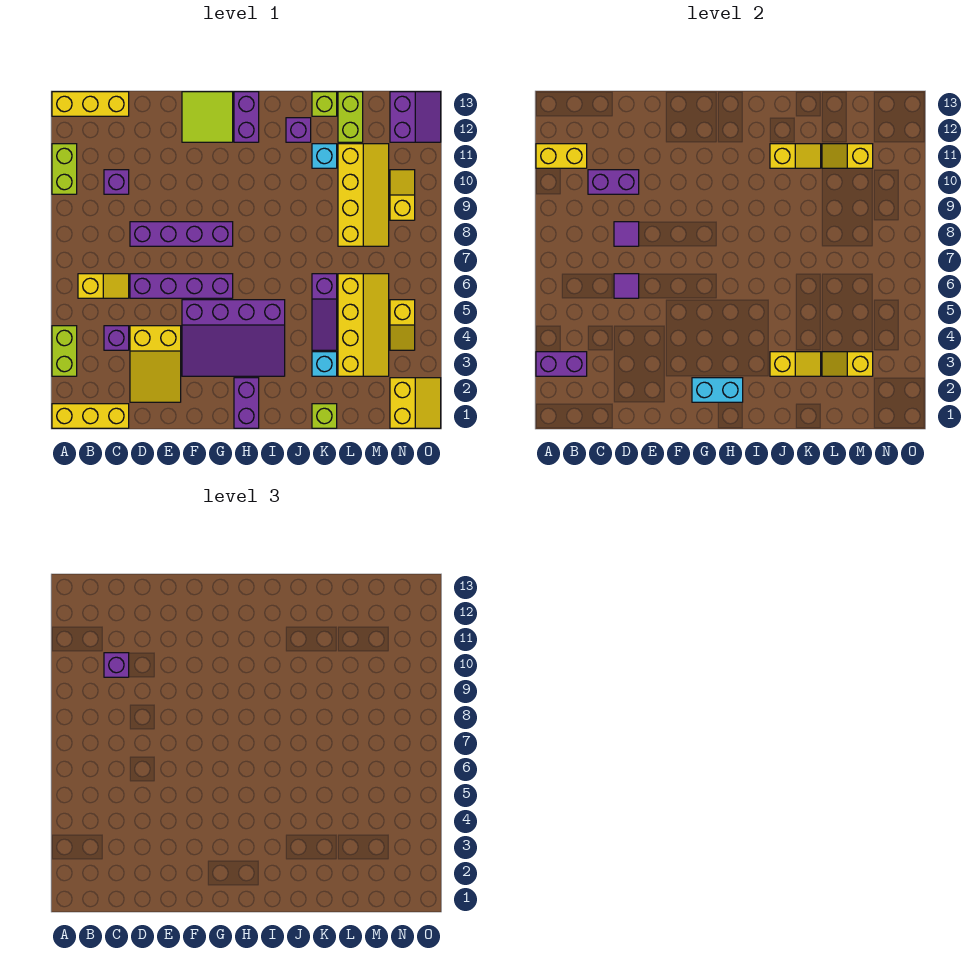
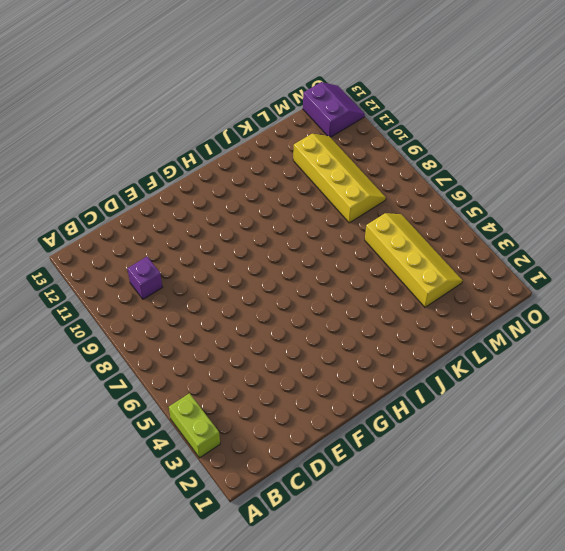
none -> yellow brick A1:C1 level 1
none -> lime brick A10:A11 level 1
none -> yellow brick A13:C13 level 1
none -> yellow slope B6:C6 level 1 top B

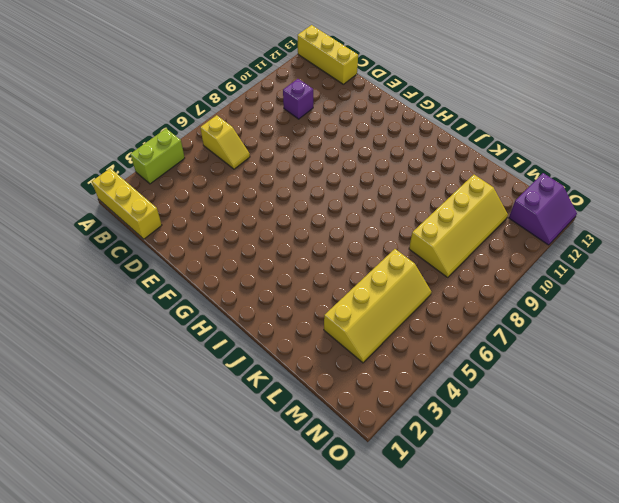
none -> lime brick A10:A11 level 1
none -> purple brick C4 level 1
none -> yellow slope D2:E4 level 1 top 4
none -> purple brick D6:G6 level 1

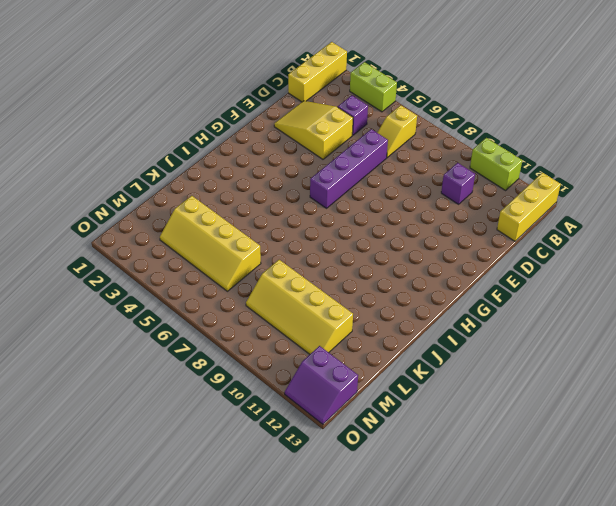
none -> purple brick D8:G8 level 1
none -> purple slope F3:I5 level 1 top 5
none -> lime tile F12:G13 level 1
none -> purple brick H1:H2 level 1

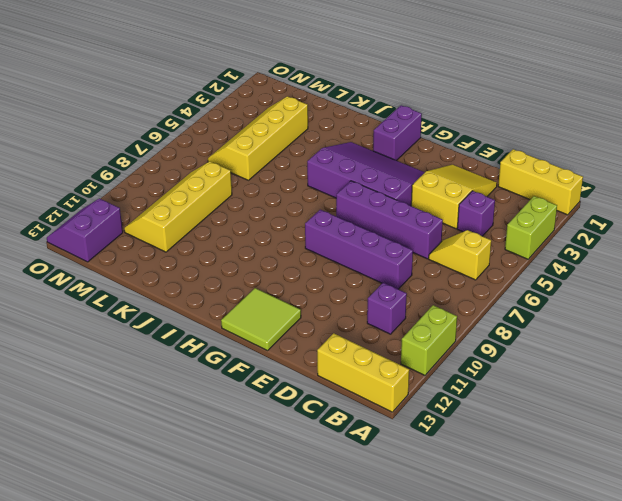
none -> purple brick H12:H13 level 1
none -> purple brick J12 level 1
none -> lime brick K1 level 1
none -> cyan brick K3 level 1

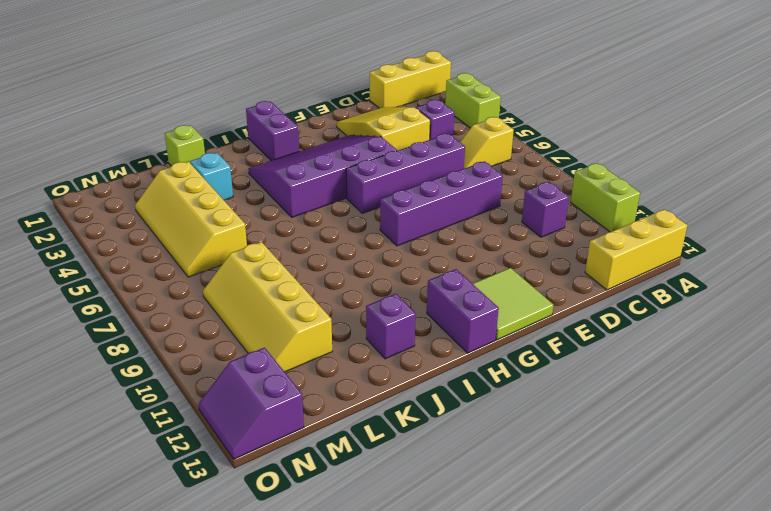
none -> purple slope K4:K6 level 1 top 6
none -> cyan brick K11 level 1
none -> lime brick K13 level 1
none -> lime brick L12:L13 level 1

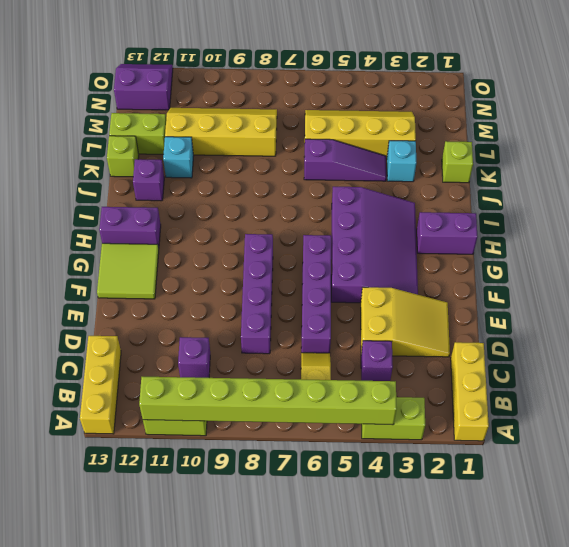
lime brick A4:A11 level 2 -> yellow brick A11:B11 level 2
none -> yellow slope N1:O2 level 1 top N
none -> yellow slope N4:N5 level 1 top 5
none -> yellow slope N9:N10 level 1 top 9
none -> purple brick A3:B3 level 2

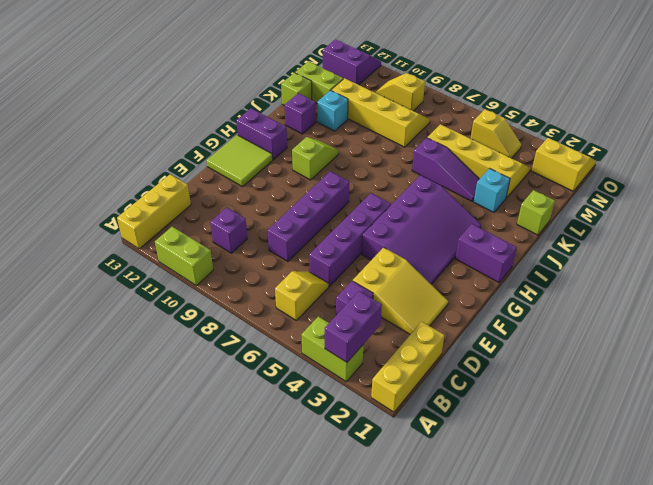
lime slope H10:I10 level 1 top H -> none
none -> yellow brick A11:B11 level 2
none -> purple brick C10:D10 level 2
none -> purple tile D6 level 2
none -> purple tile D8 level 2

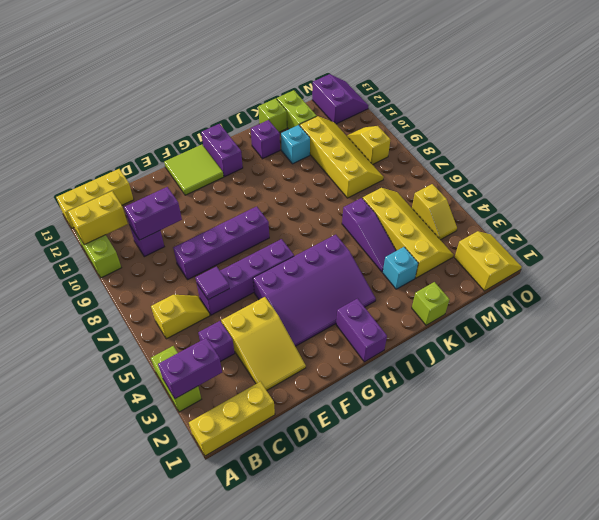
none -> purple tile D8 level 2
none -> cyan brick G2:H2 level 2
none -> yellow slope J3:K3 level 2 top J
none -> yellow slope J11:K11 level 2 top J

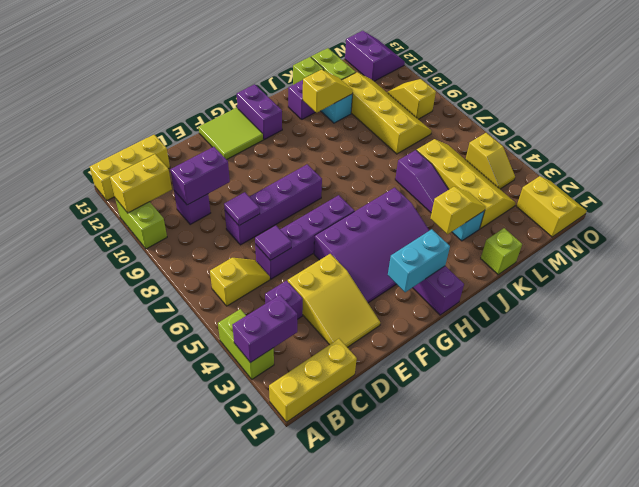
none -> yellow slope L3:M3 level 2 top M
none -> yellow slope L11:M11 level 2 top M
none -> purple brick C10 level 3

